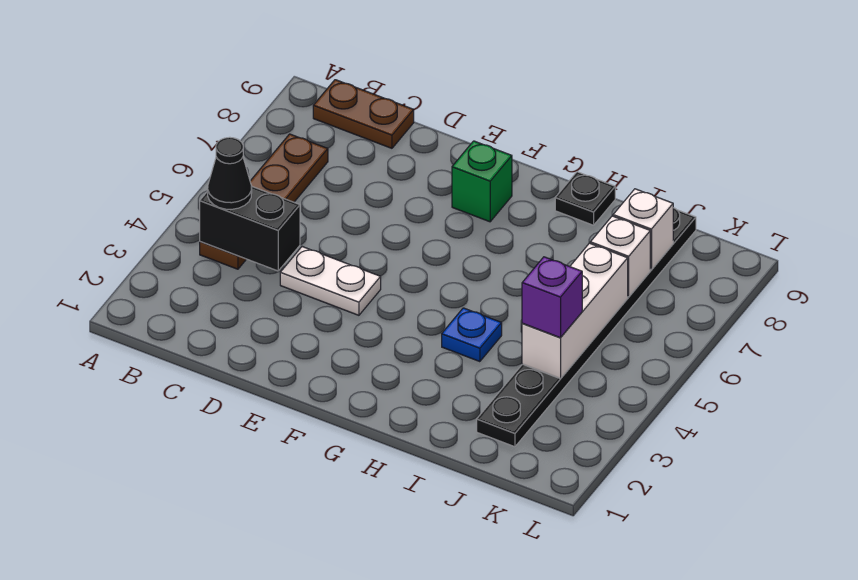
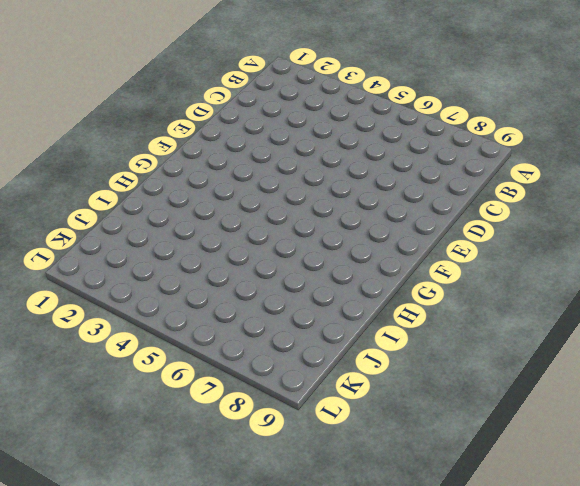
none -> brown plate B4:B7 level 1
none -> brown plate B9:C9 level 1
none -> white plate D4:E4 level 1

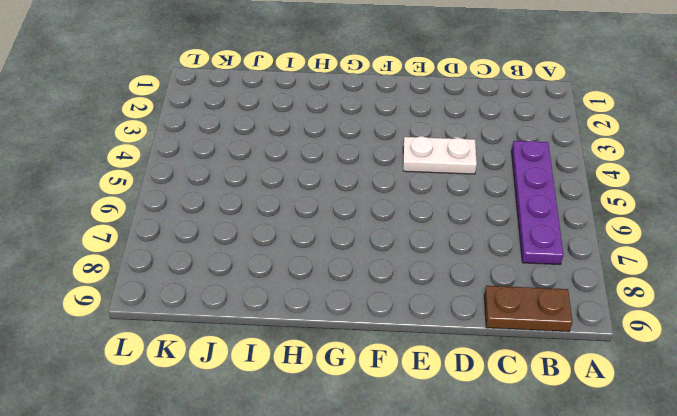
purple plate B4:B7 level 1 -> brown plate B4:B7 level 1
none -> green brick F8 level 1
none -> blue plate H4 level 1
none -> black plate H9 level 1

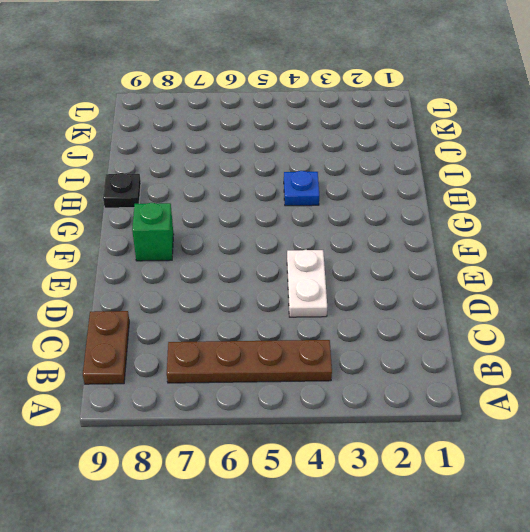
none -> black plate J2:J9 level 1
none -> black brick B4:C4 level 2
none -> white brick J4:J6 level 2

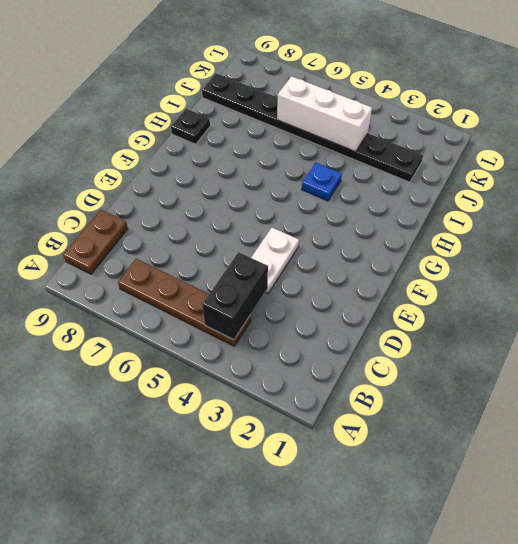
none -> green brick F8 level 1
none -> white brick J7 level 2
none -> white brick J8 level 2

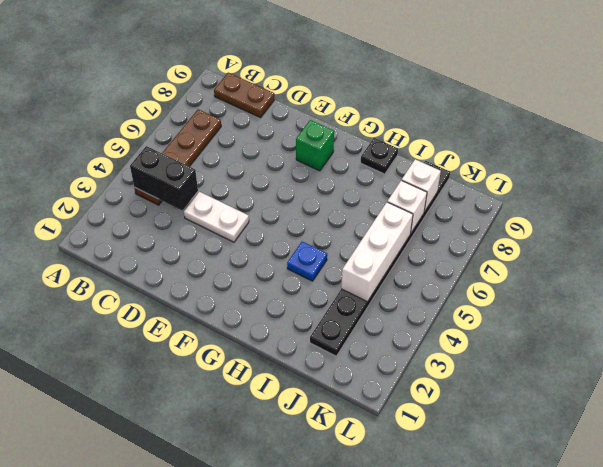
none -> black cone B4 level 3
none -> purple brick J4 level 3

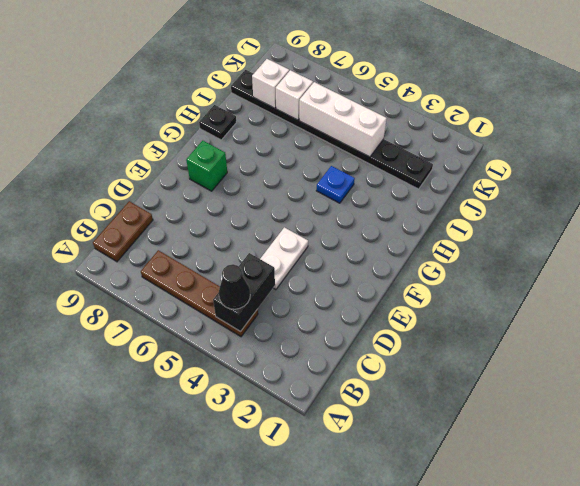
none -> purple brick J4 level 3

